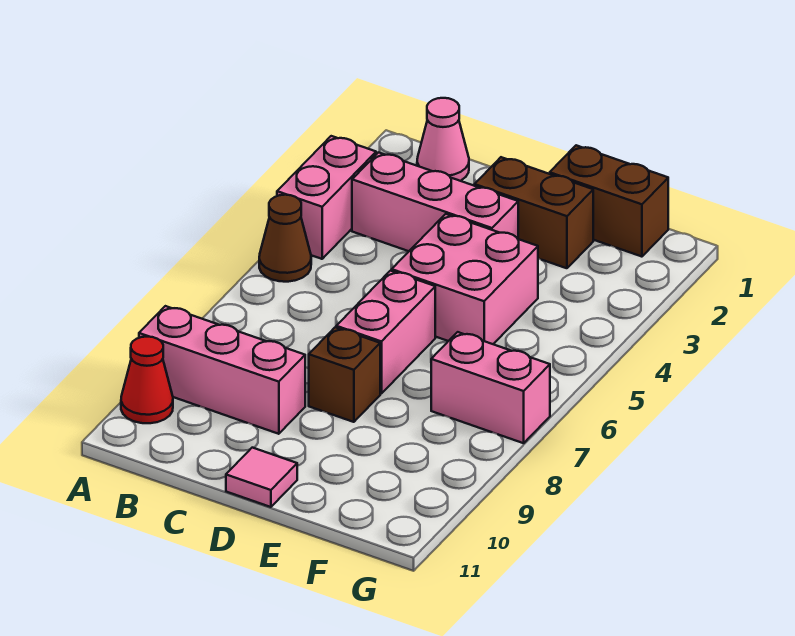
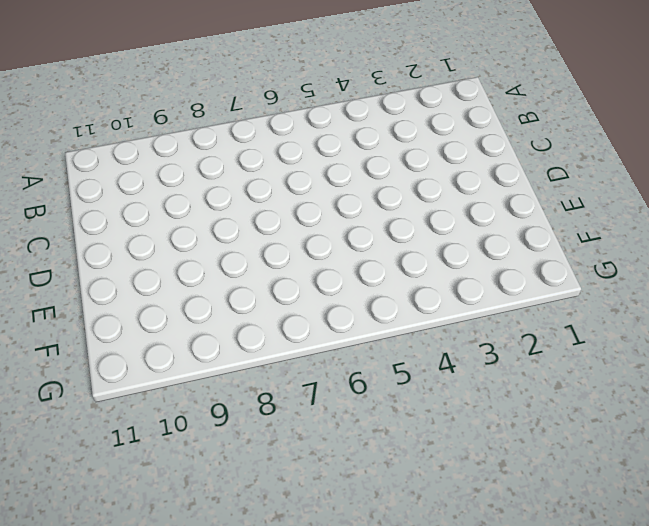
none -> pink brick A3:A4 level 1
none -> brown cone A5 level 1
none -> pink brick A9:C9 level 1

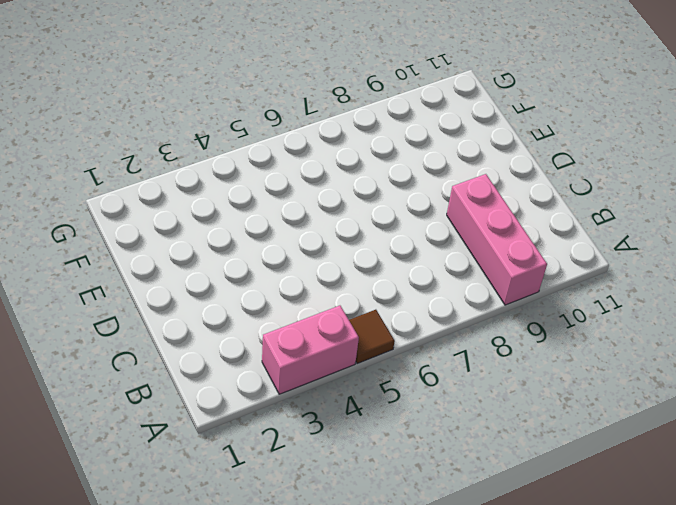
brown tile A5 level 1 -> brown cone A5 level 1
none -> red cone A10 level 1
none -> pink cone B1 level 1
none -> pink brick B3:D3 level 1

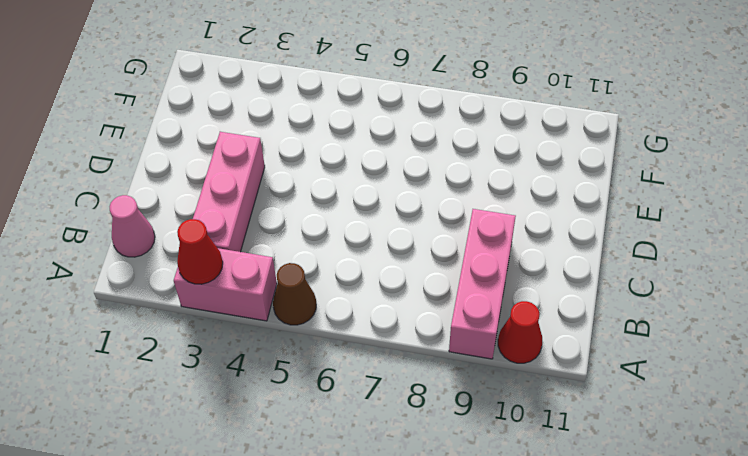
red cone A3 level 2 -> none
none -> brown brick D2:E2 level 1
none -> pink brick D4:E5 level 1
none -> pink brick D6:D7 level 1

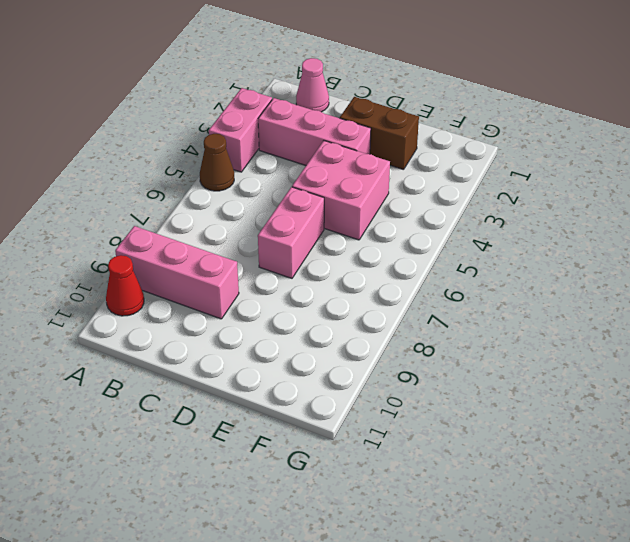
none -> brown brick D8 level 1
none -> pink tile D11 level 1
none -> brown brick E1:F1 level 1

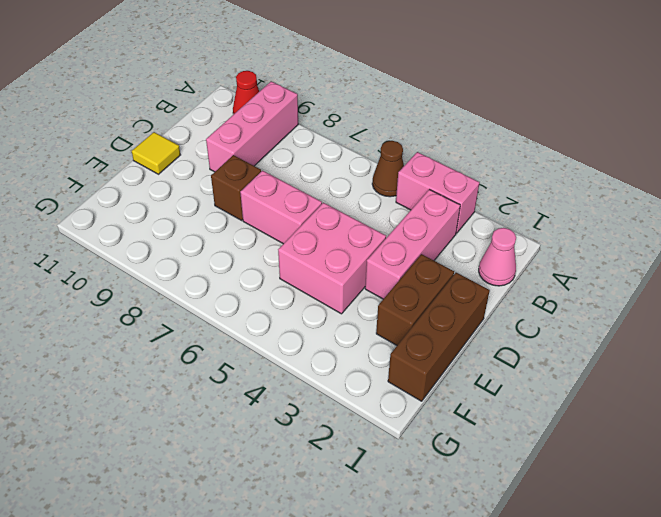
brown brick D1:F1 level 1 -> brown brick E1:F1 level 1
yellow tile D11 level 1 -> pink tile D11 level 1
none -> pink brick F7:G7 level 1

